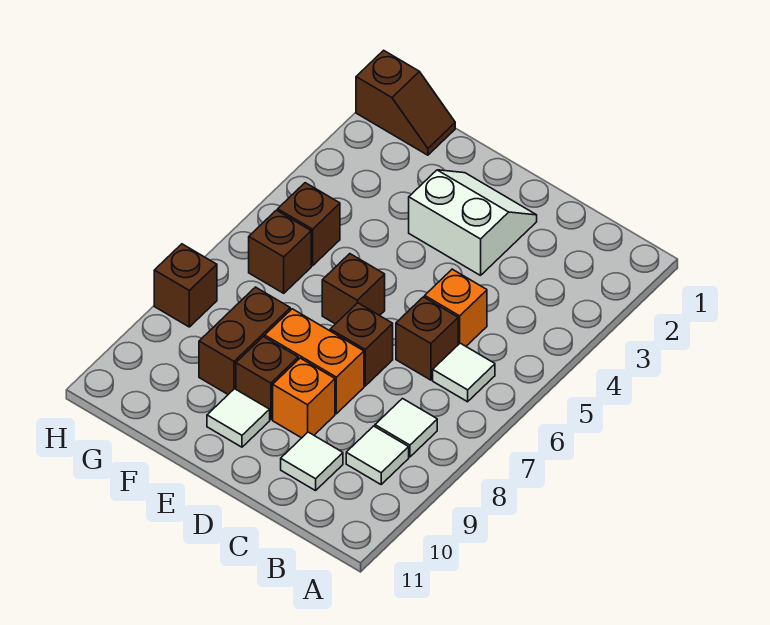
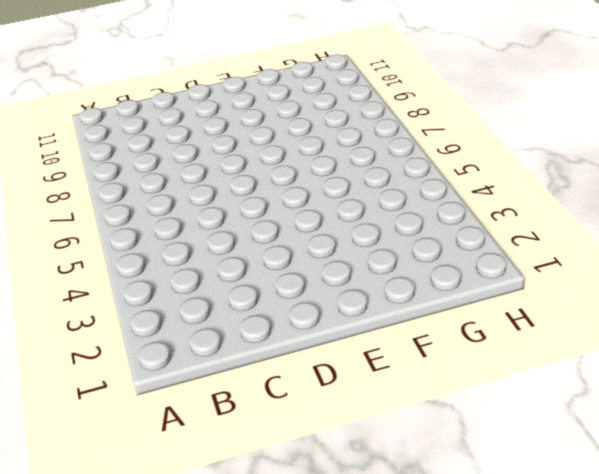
none -> white tile B6 level 1
none -> white tile B8 level 1
none -> white tile B9 level 1

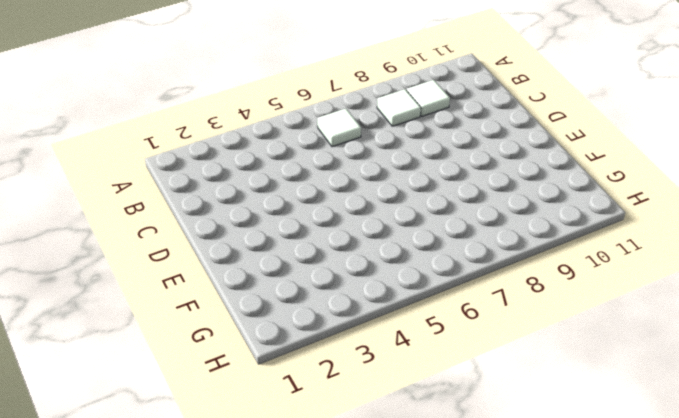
none -> orange brick C5 level 1
none -> brown brick C6 level 1
none -> white tile C10 level 1

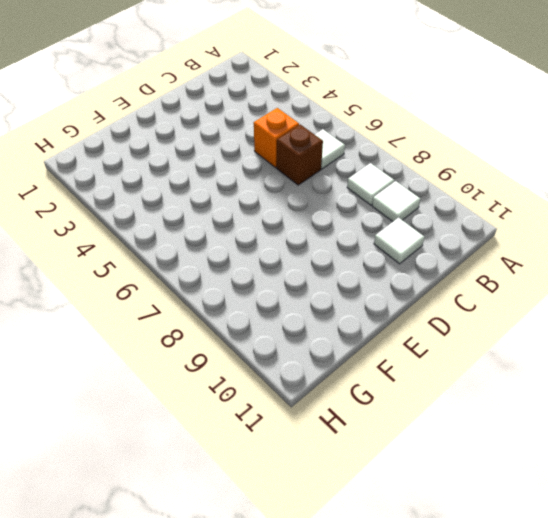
none -> white slope D2:E3 level 1 top 3
none -> brown brick D7 level 1
none -> orange brick D8:E8 level 1

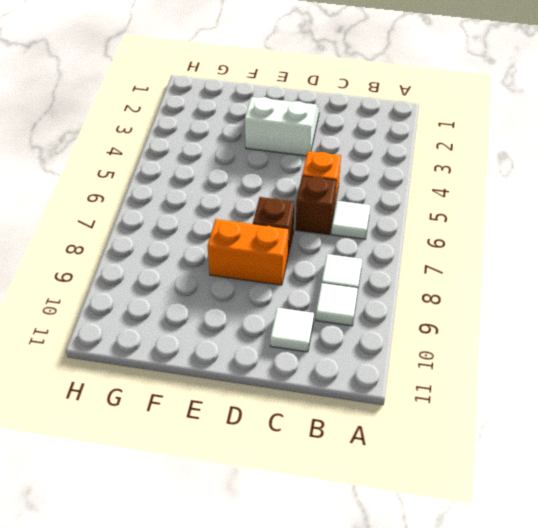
none -> orange brick D9 level 1
none -> brown brick E6 level 1
none -> brown brick E9 level 1

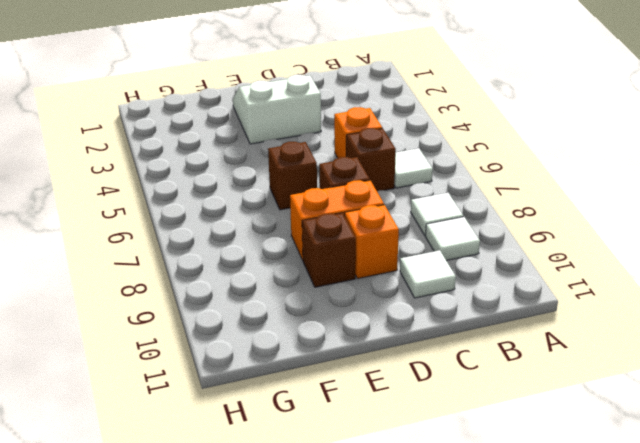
none -> white tile E10 level 1
none -> brown brick F8:F9 level 1
none -> brown slope G1:H1 level 1 top H

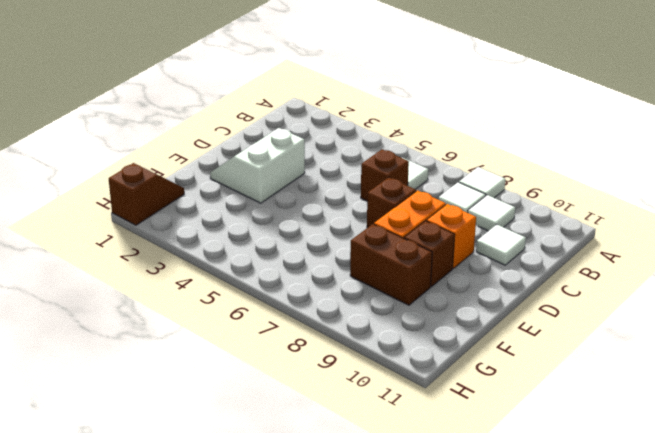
white tile A8 level 1 -> white tile E10 level 1
none -> orange brick C5 level 1
none -> brown brick E6 level 1
none -> brown brick G5 level 1

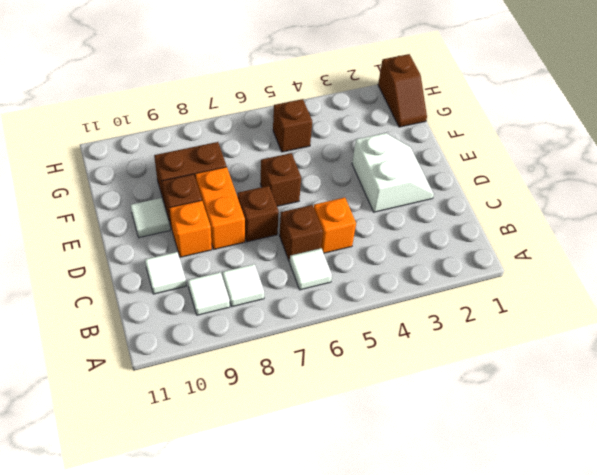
none -> brown brick G6 level 1
none -> brown brick H8 level 1

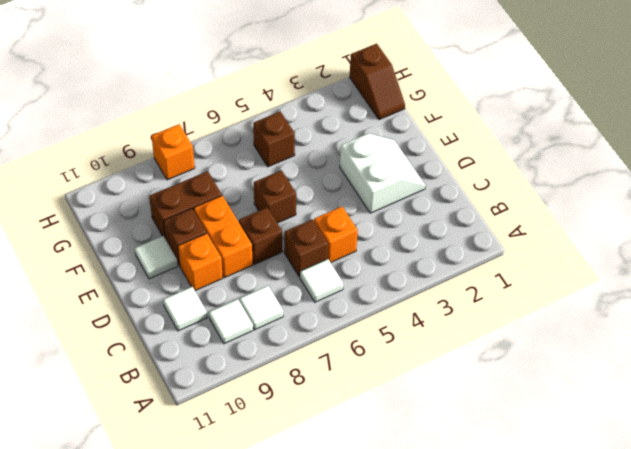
orange brick H8 level 1 -> brown brick H8 level 1
none -> brown brick G6 level 1

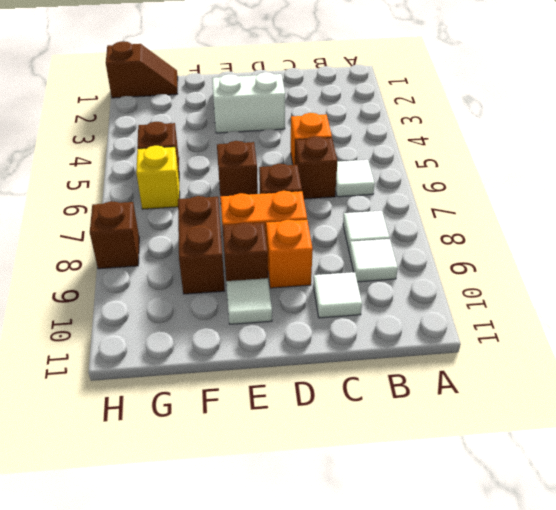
yellow brick G6 level 1 -> brown brick G6 level 1

